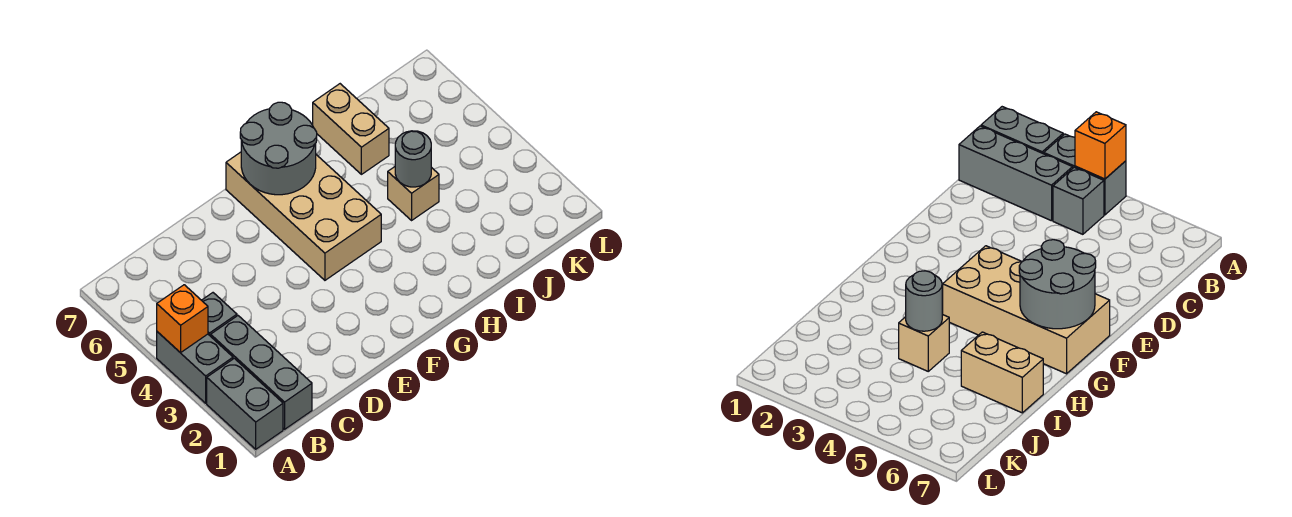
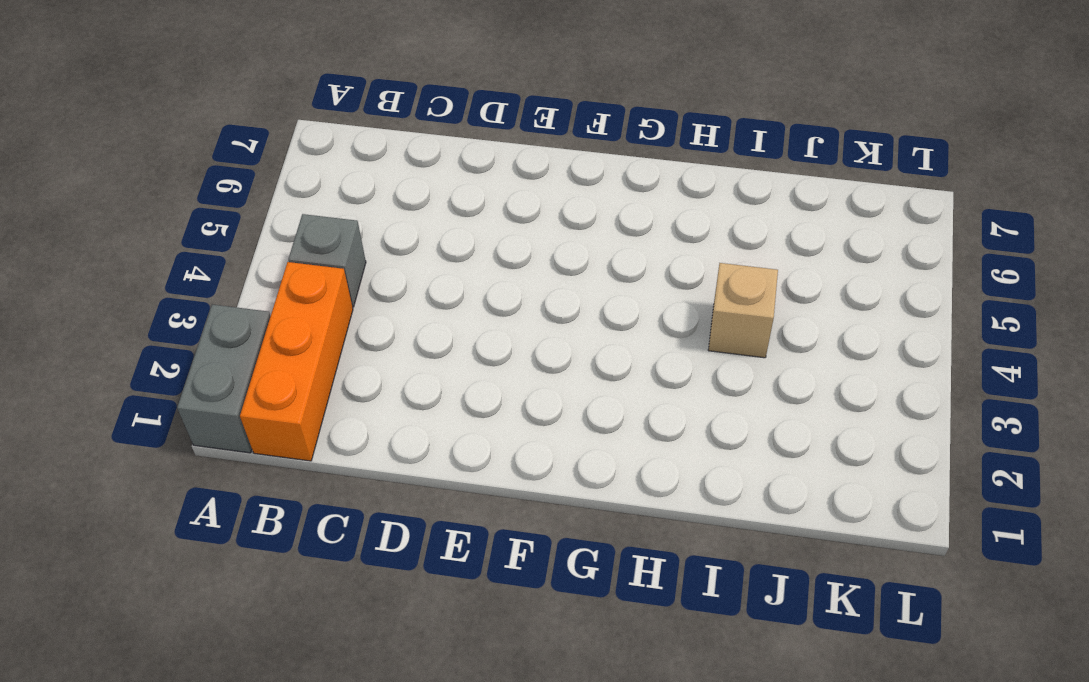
orange brick B1:B3 level 1 -> grey brick B1:B3 level 1
none -> grey brick A3:A4 level 1
none -> tan brick F4:G7 level 1

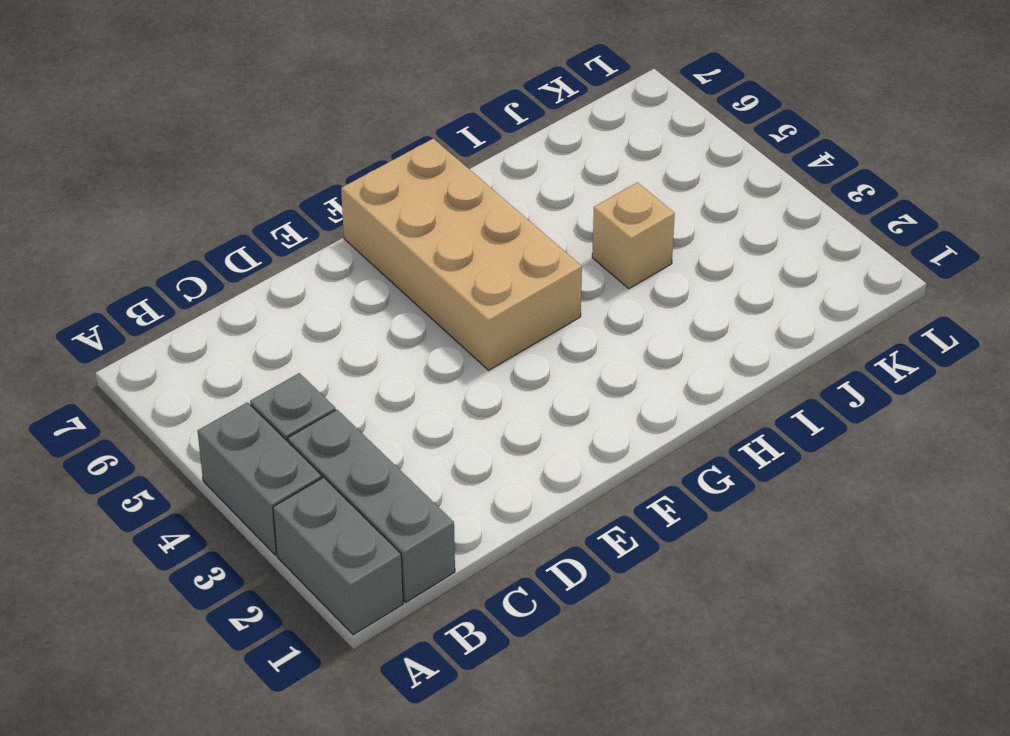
none -> tan brick I6:I7 level 1
none -> orange brick A4 level 2

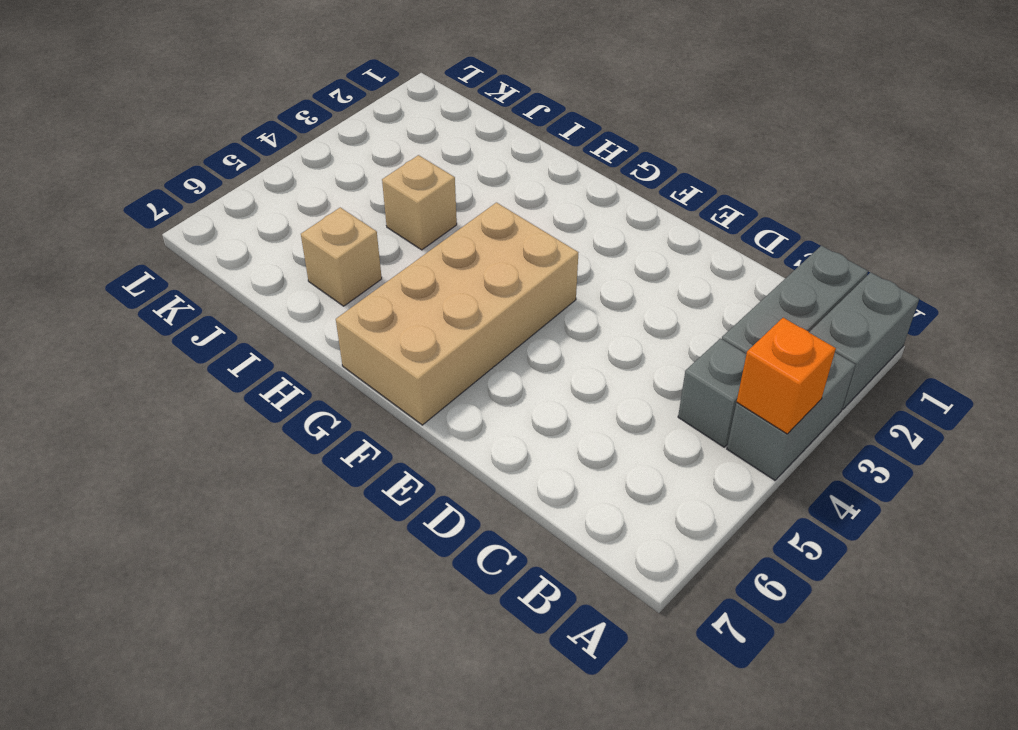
tan brick I6 level 1 -> tan brick I6:I7 level 1
none -> grey round brick F6:G7 level 2
none -> grey round brick I4 level 2

